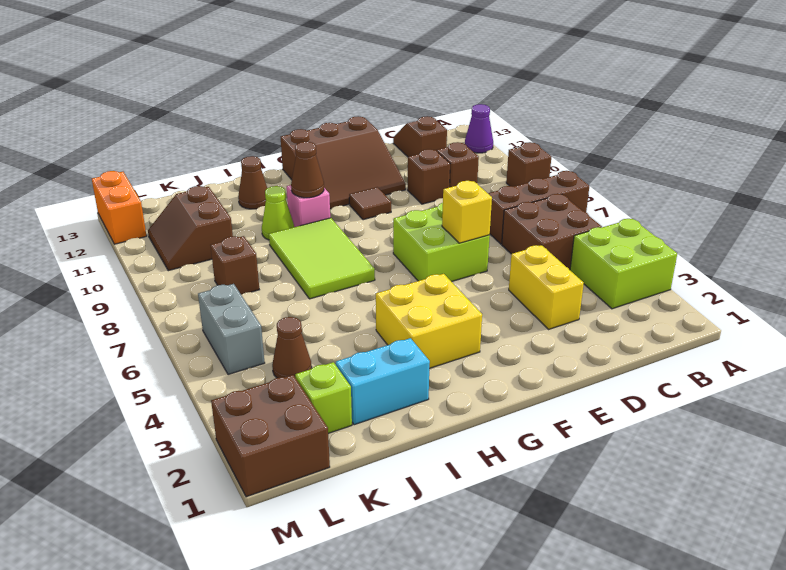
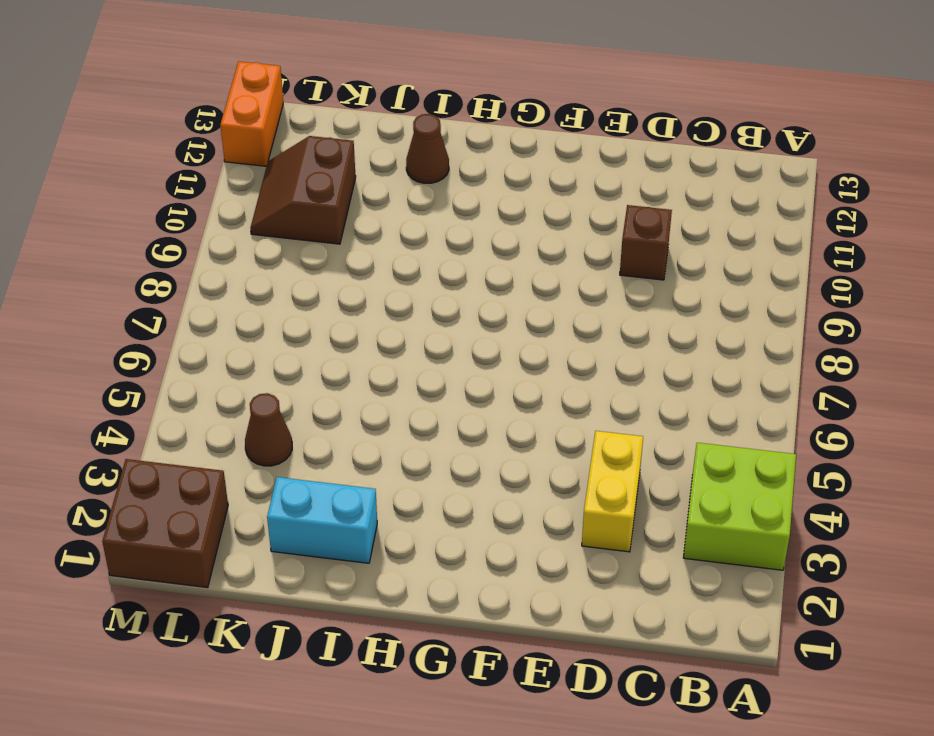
none -> brown brick A7:C7 level 1
none -> brown brick A9 level 1
none -> purple cone A12 level 1

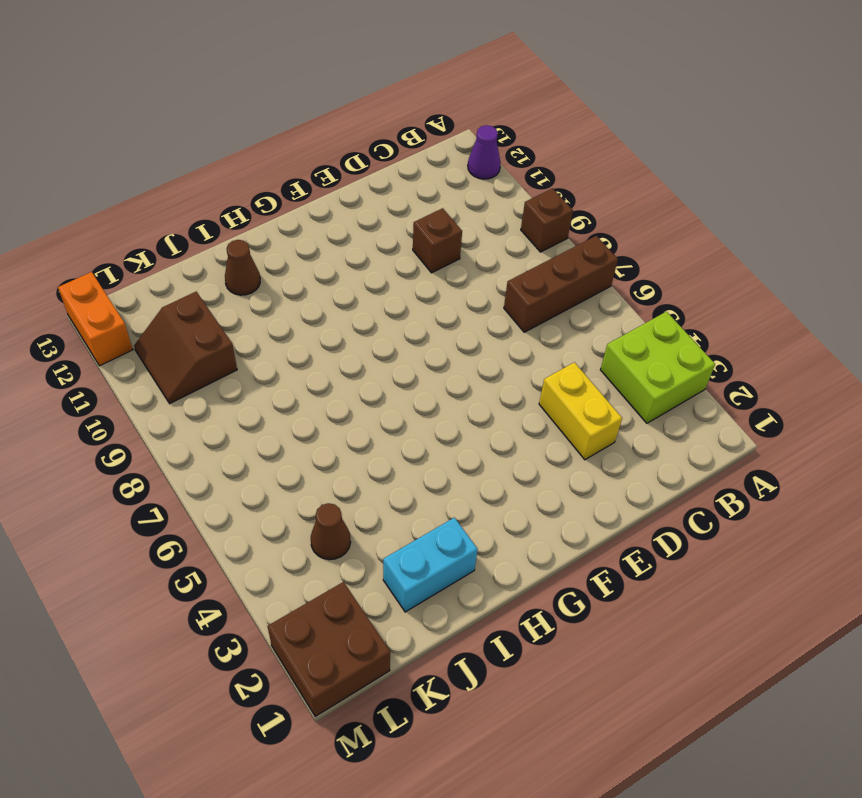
none -> brown brick B5:C6 level 1
none -> brown brick C10 level 1
none -> brown slope C12:C13 level 1 top 12

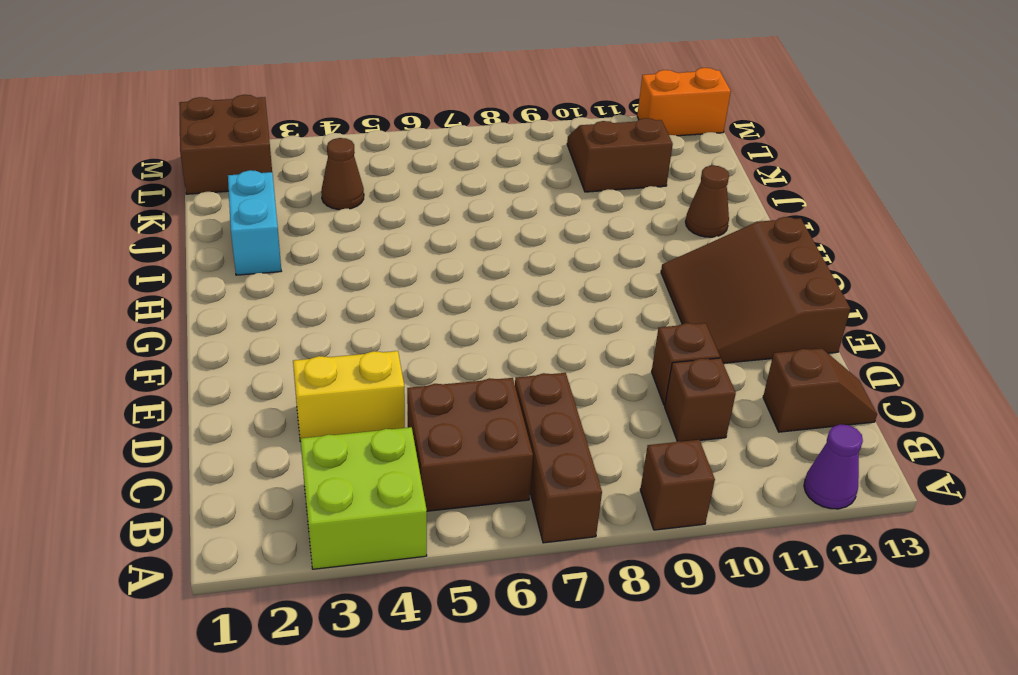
none -> lime brick E6:F7 level 1
none -> brown tile F10 level 1
none -> yellow brick G3:H4 level 1

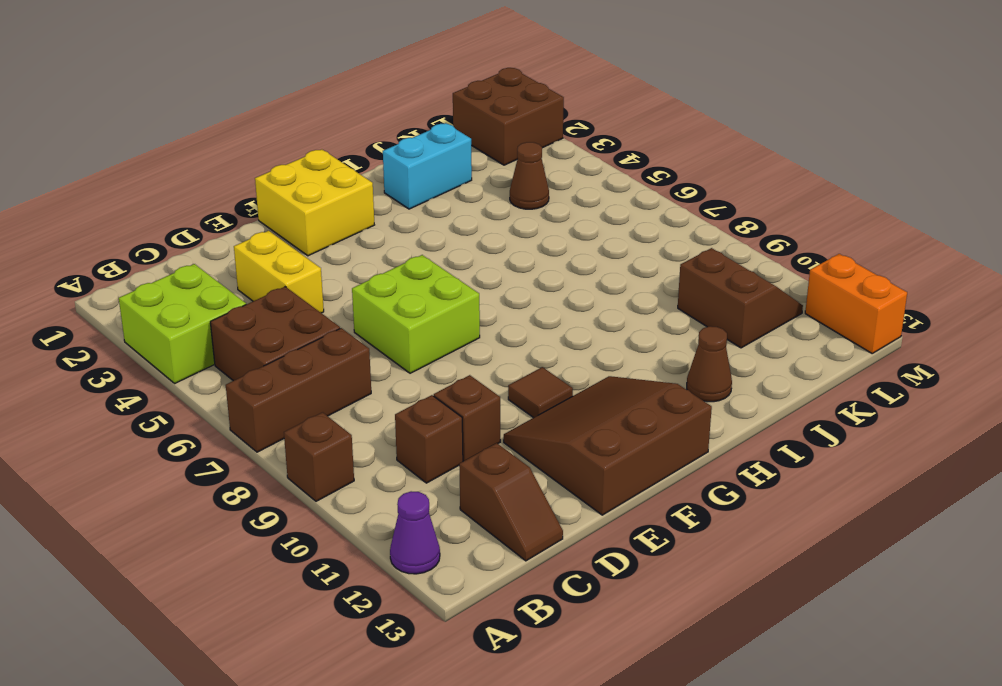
yellow brick F1:G2 level 1 -> yellow brick G3:H4 level 1
none -> lime tile H7:I9 level 1
none -> pink brick H10 level 1
none -> lime cone I10 level 1

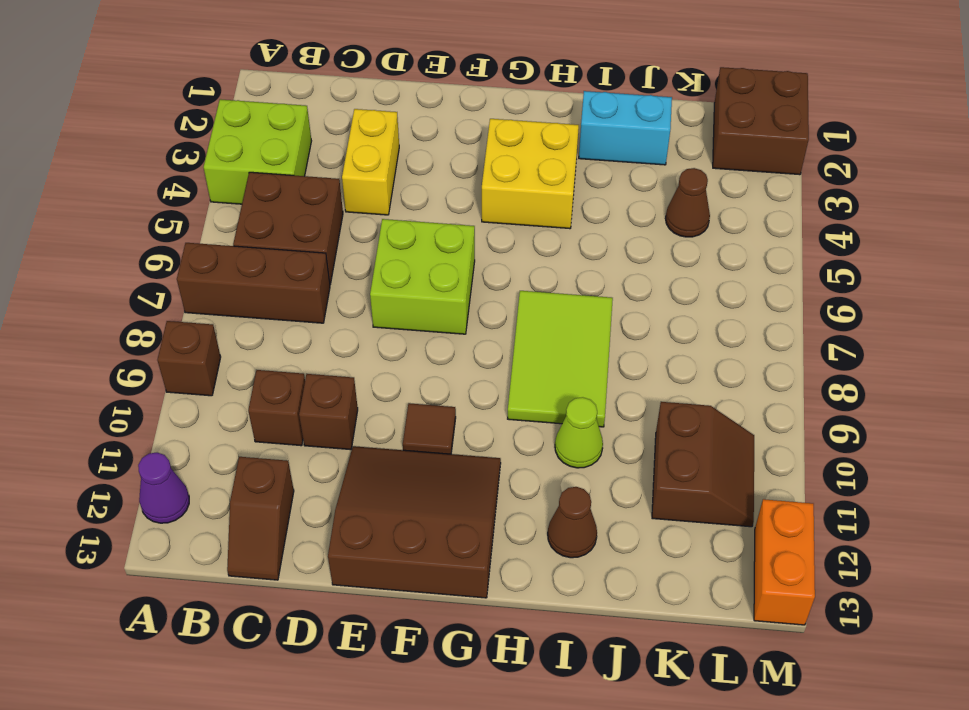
none -> pink brick H10 level 1
none -> lime brick K2 level 1
none -> brown brick K8 level 1

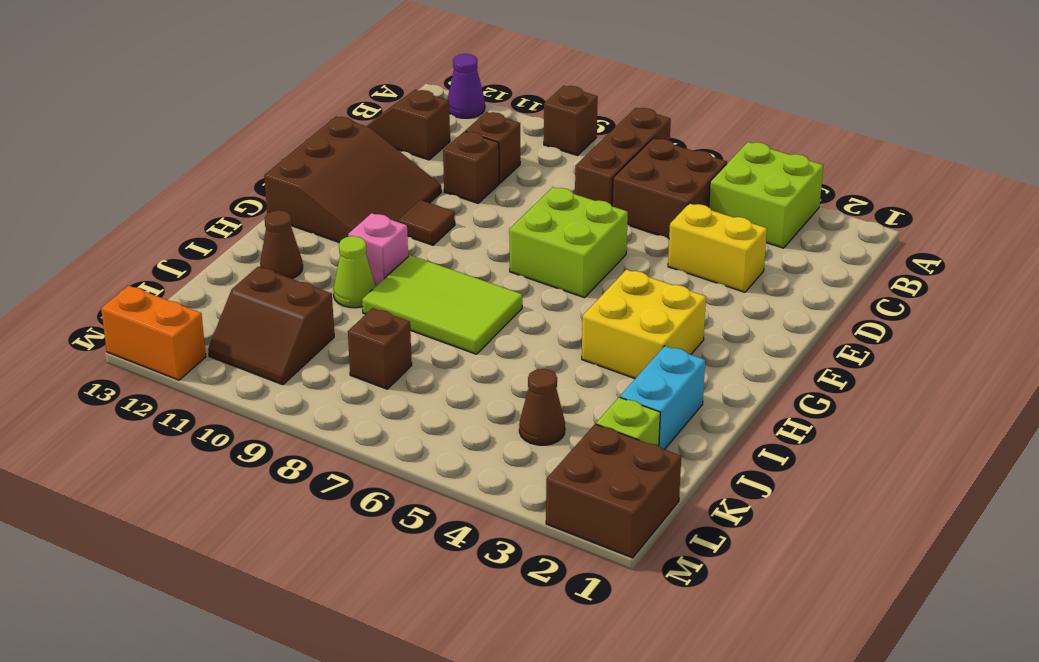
none -> grey brick L5:L6 level 1
none -> yellow brick E6 level 2
none -> brown cone H10 level 2

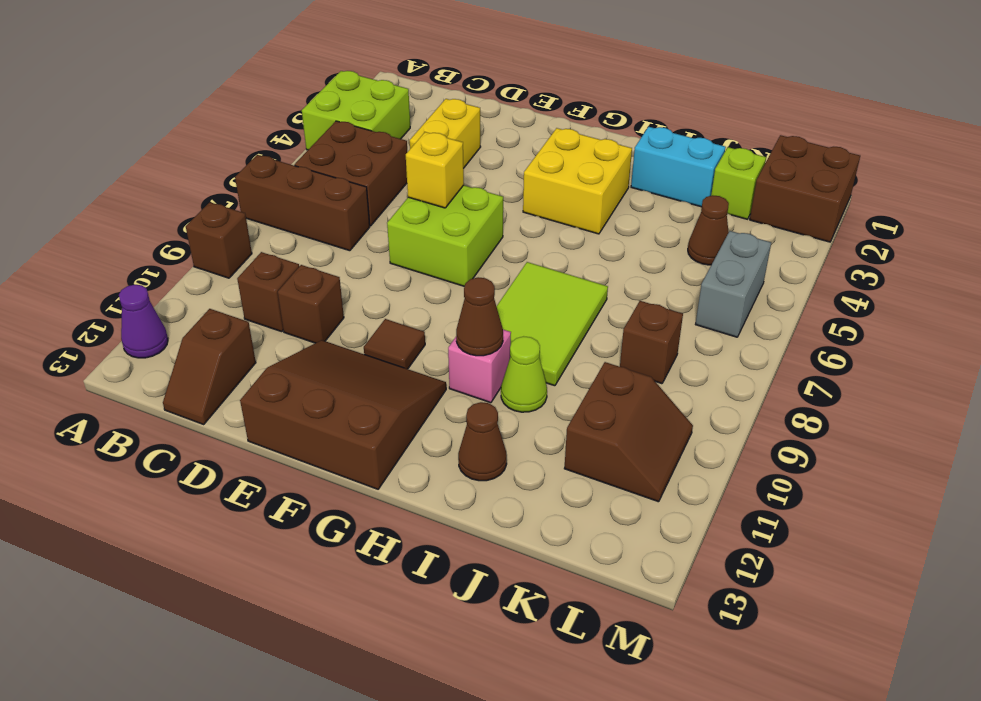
none -> orange brick M12:M13 level 1

